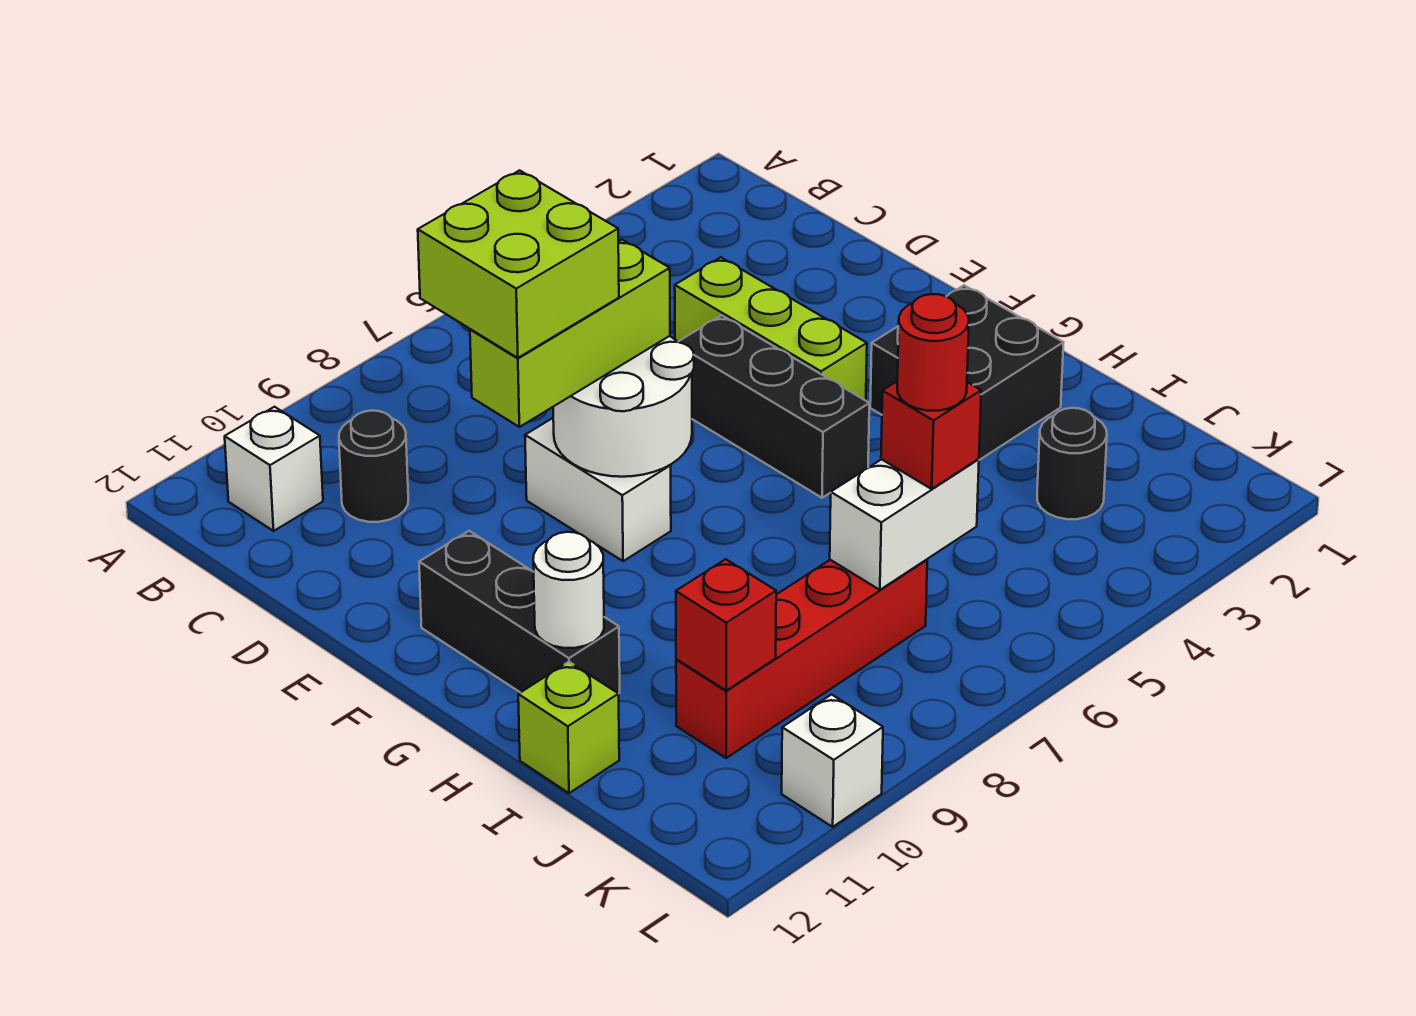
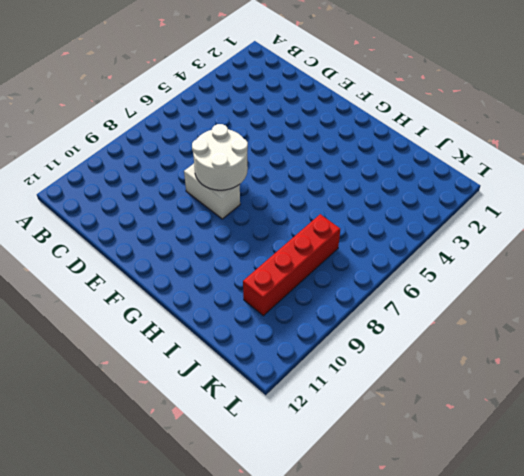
none -> white brick B11 level 1
none -> black round brick C10 level 1
none -> lime brick D4:F4 level 1

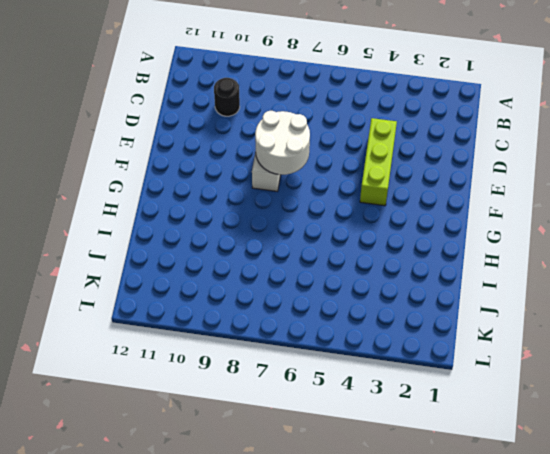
none -> white brick B11 level 1
none -> black brick E5:G5 level 1
none -> black brick F11:H11 level 1

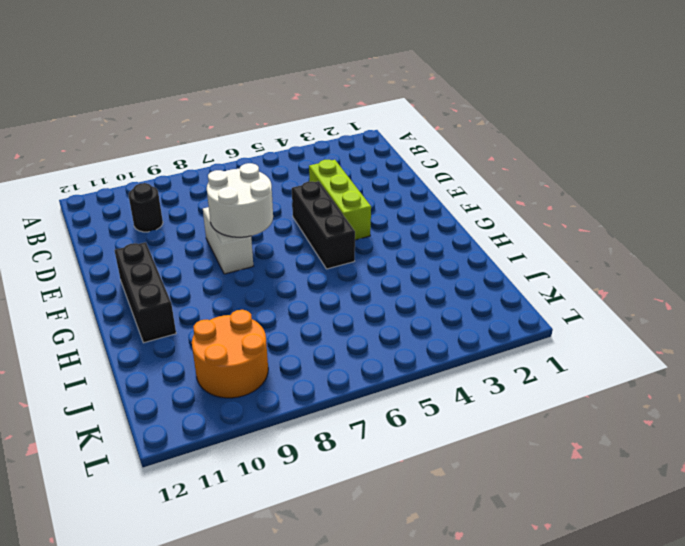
orange round brick J9:K10 level 1 -> red brick J7:J10 level 1
none -> white brick B11 level 1
none -> black brick G2:H3 level 1
none -> lime brick I12 level 1

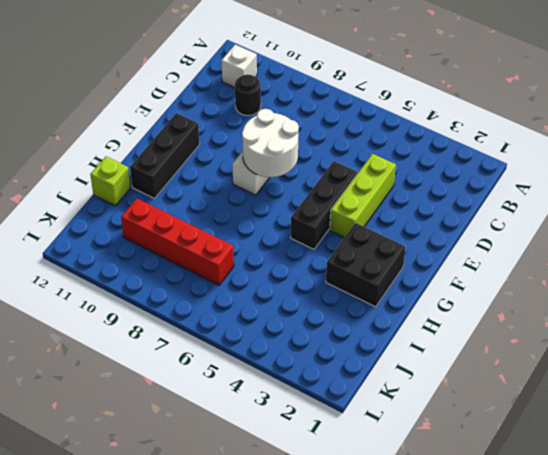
none -> black round brick J3 level 1
none -> white brick L10 level 1
none -> white round brick H11 level 2

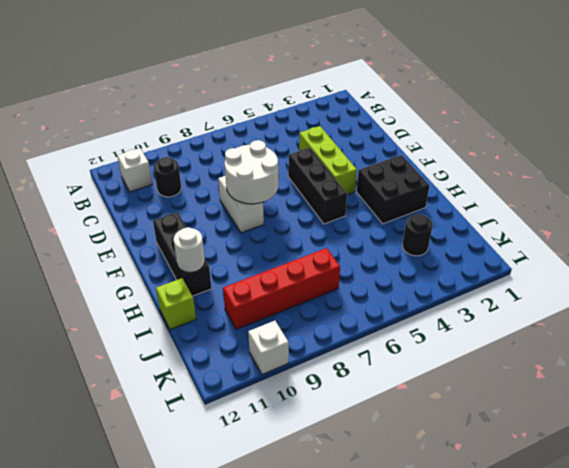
none -> white brick J6:J7 level 2
none -> red brick J10 level 2
none -> lime brick E7:E9 level 3

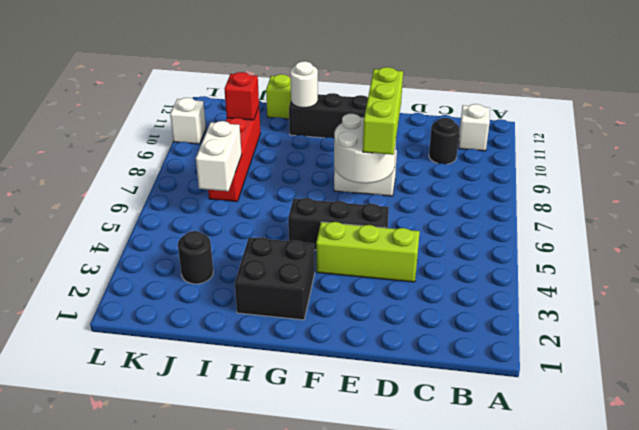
none -> red brick J6 level 3
none -> lime brick D8:E9 level 4
none -> red round brick J6 level 4

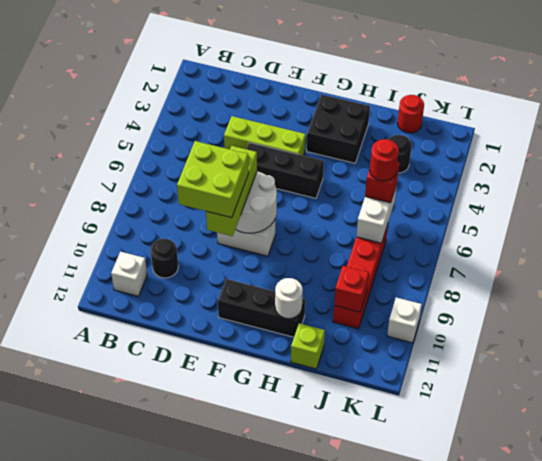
red round brick J1 level 1 -> none

